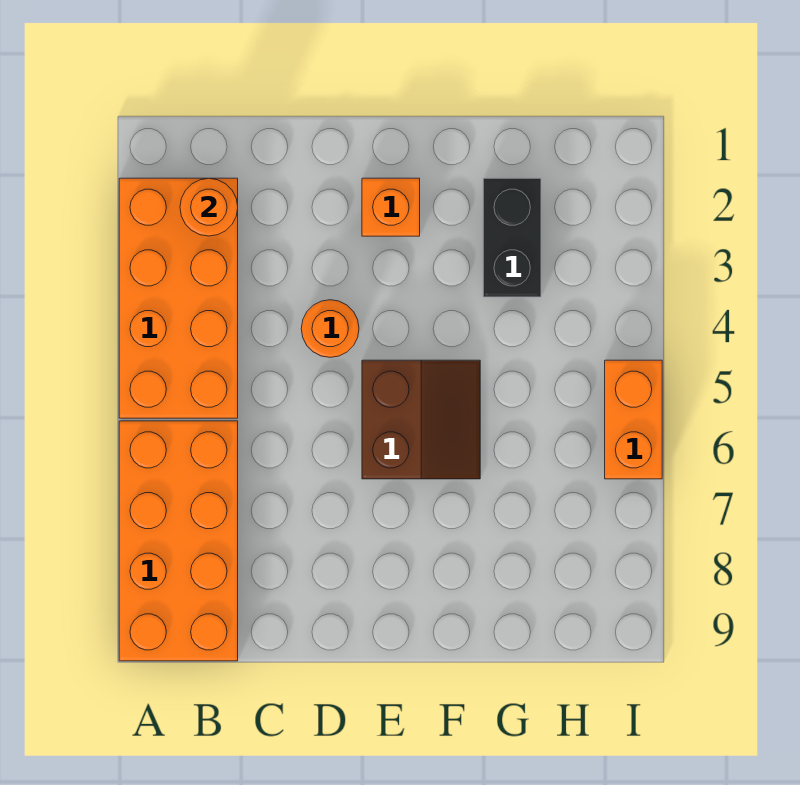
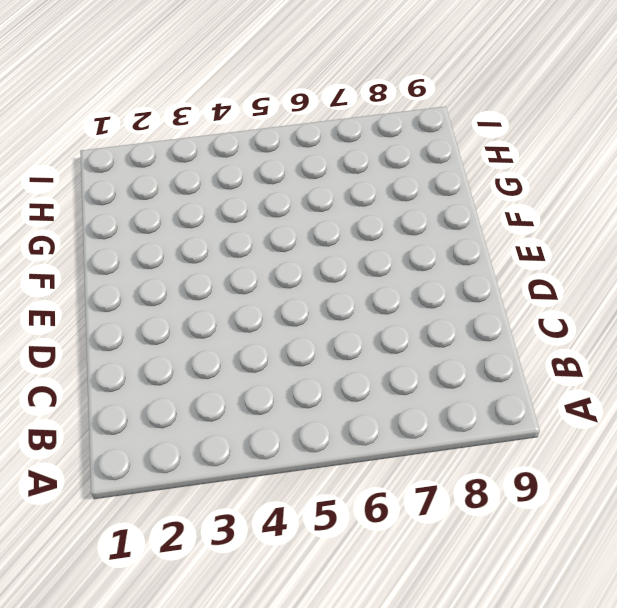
none -> orange brick A2:B5 level 1
none -> orange brick A6:B9 level 1

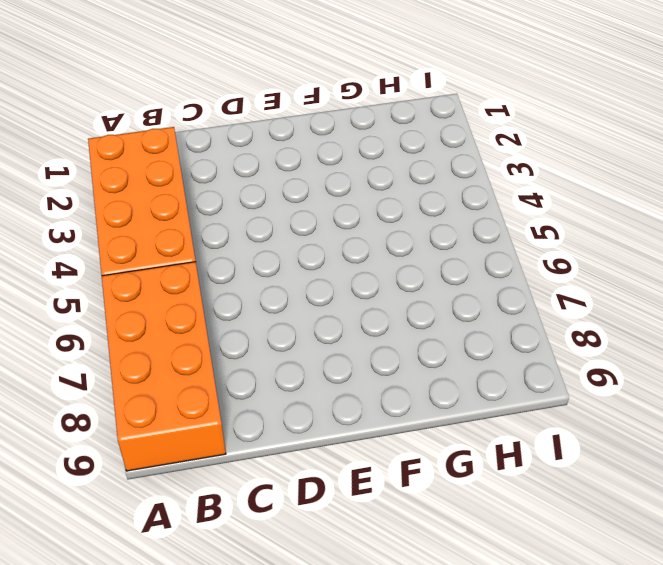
none -> orange round brick D4 level 1
none -> orange brick E2 level 1

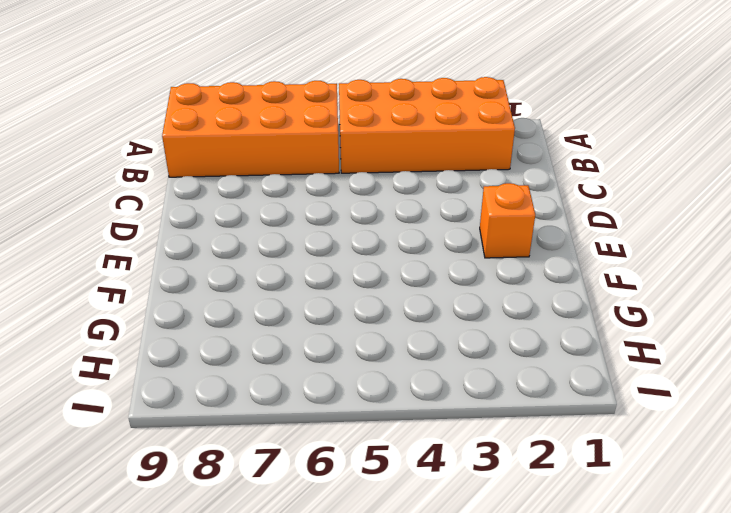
none -> orange round brick D4 level 1
none -> brown slope E5:F6 level 1 top E

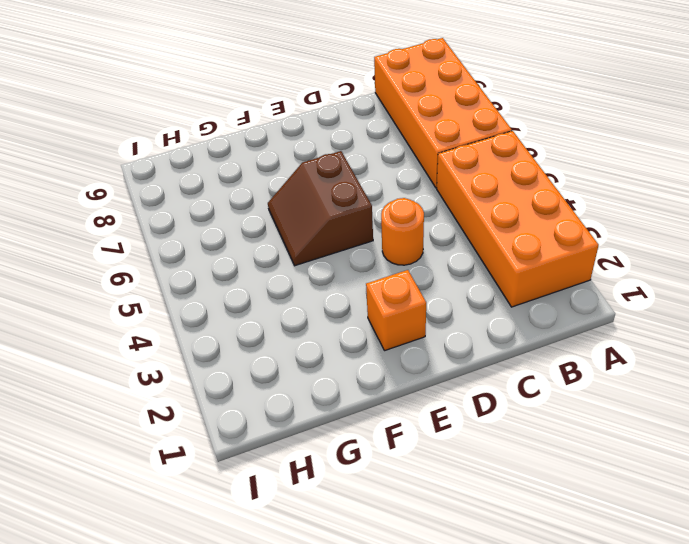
none -> black brick G2:G3 level 1
none -> orange brick I5:I6 level 1

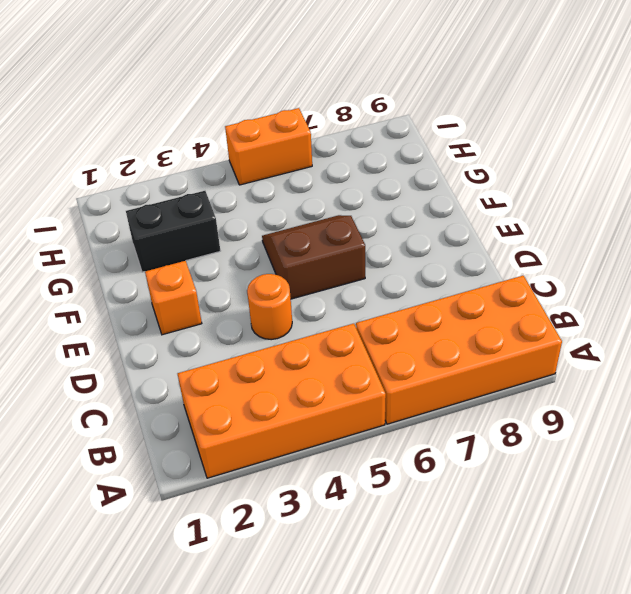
none -> orange round brick B2 level 2

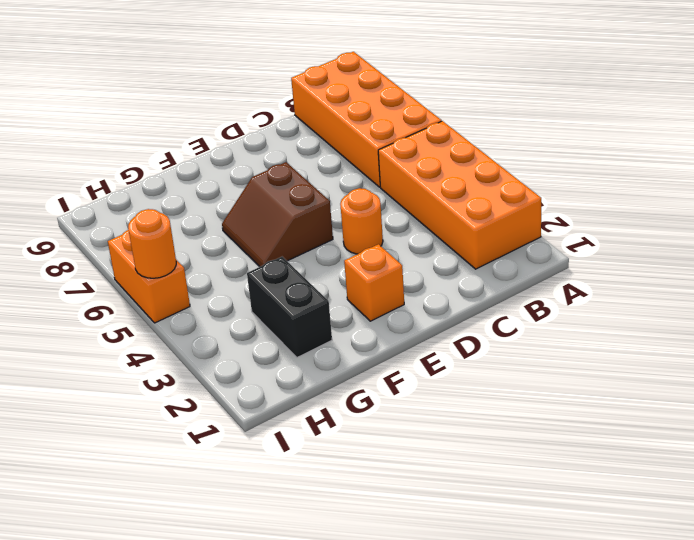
orange round brick I5 level 2 -> orange round brick B2 level 2

